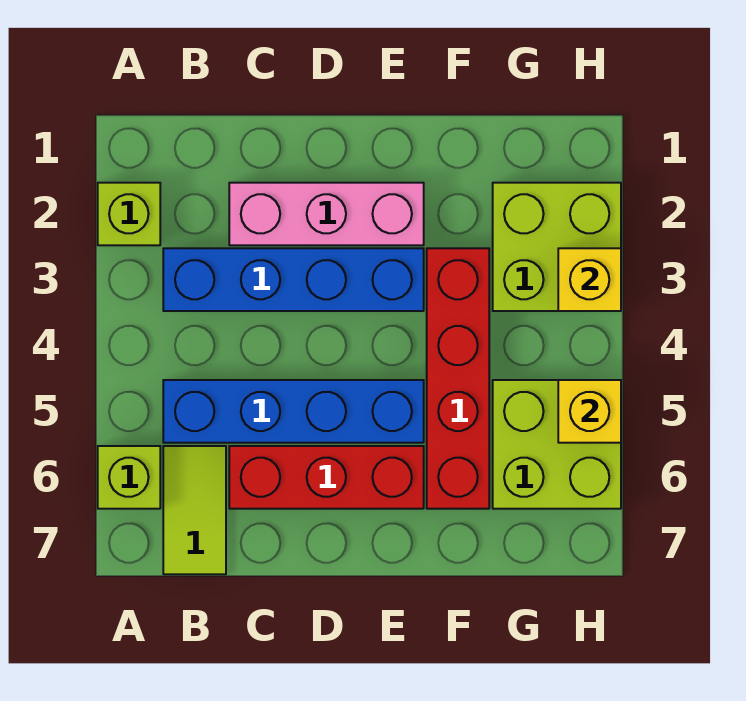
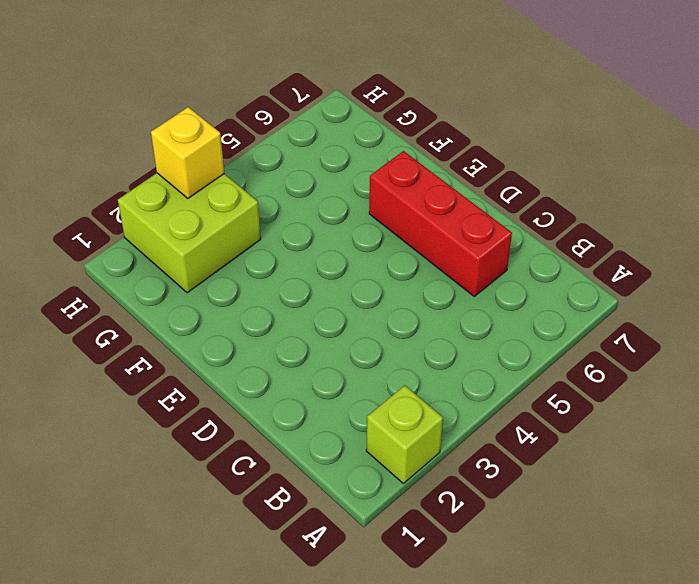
none -> lime brick A6 level 1
none -> blue brick B3:E3 level 1
none -> blue brick B5:E5 level 1

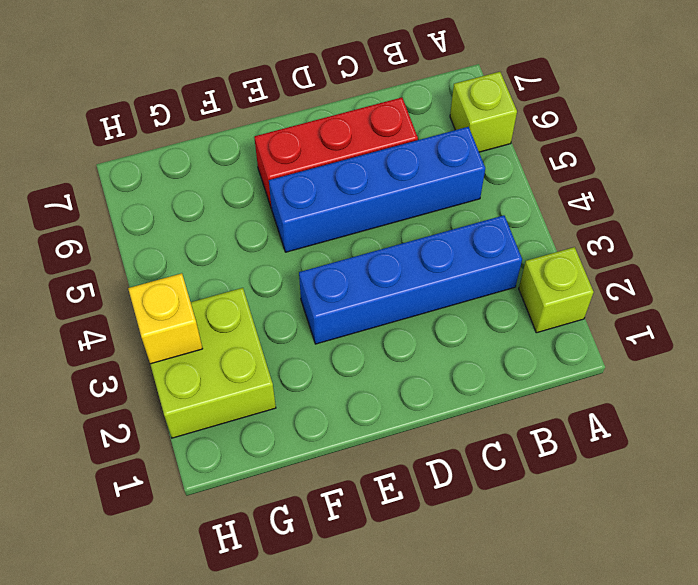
none -> lime tile B6:B7 level 1
none -> pink brick C2:E2 level 1
none -> red brick F3:F6 level 1

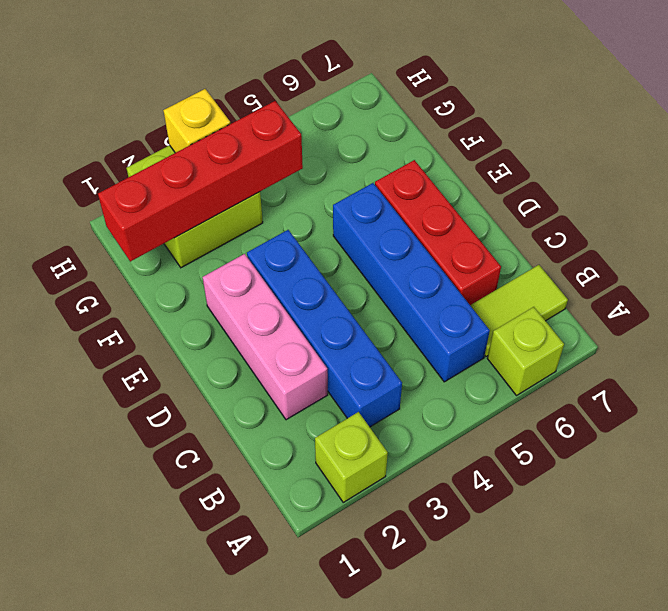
red brick G1:G4 level 2 -> red brick F3:F6 level 1
none -> lime brick G5:H6 level 1
none -> yellow brick H5 level 2

